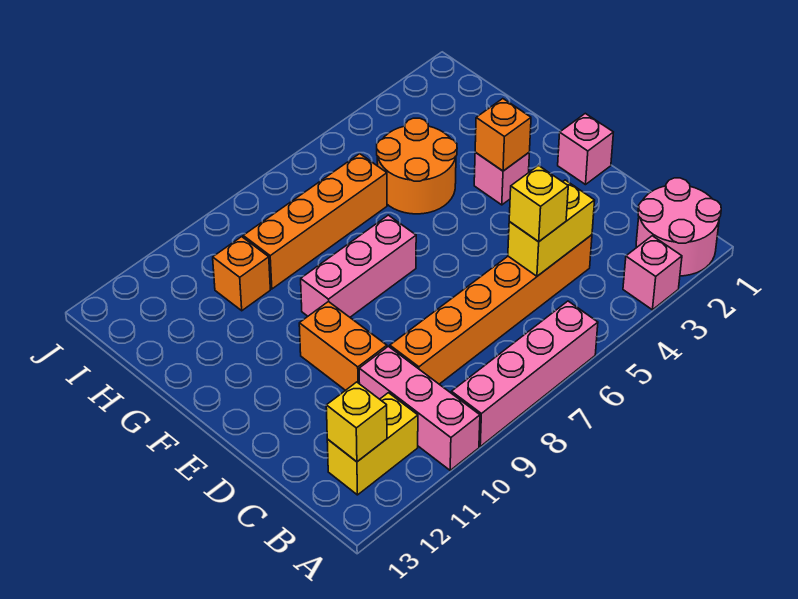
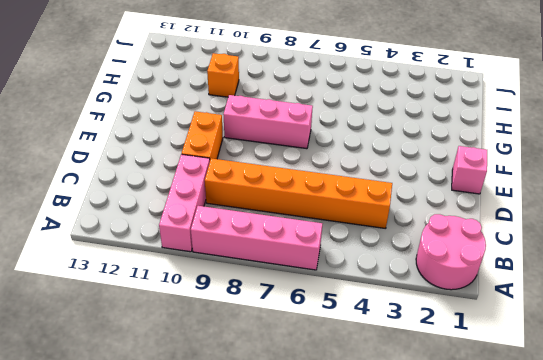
none -> pink brick A3 level 1
none -> yellow brick B11:B12 level 1
none -> pink brick F3 level 1

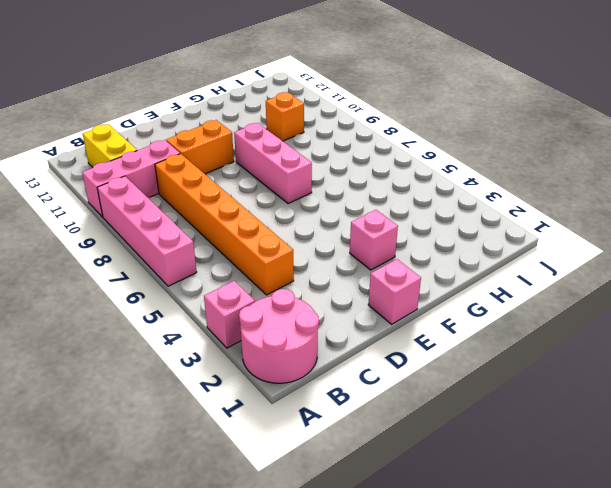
none -> orange round brick G4:H5 level 1
none -> orange brick H6:H9 level 1
none -> yellow brick B12 level 2

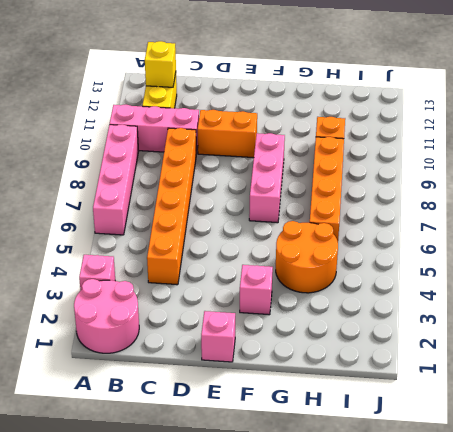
none -> yellow brick C4:C5 level 2
none -> orange brick F3 level 2
none -> yellow brick C5 level 3

